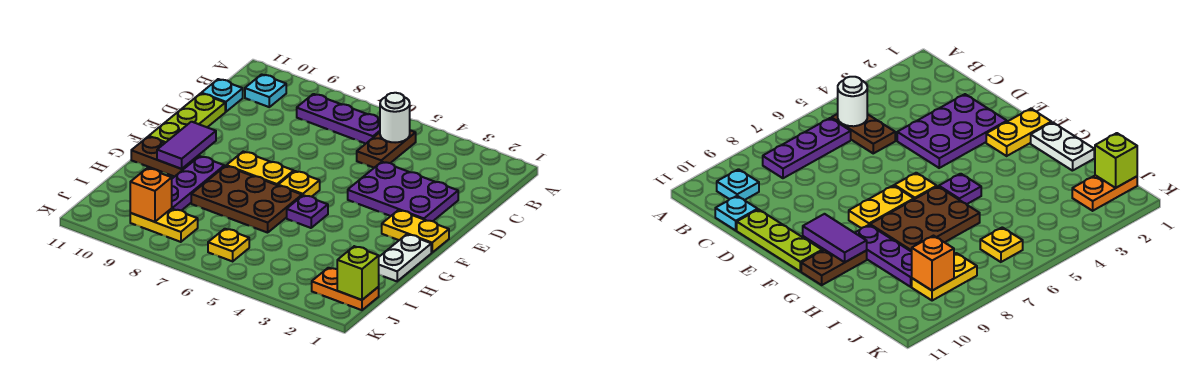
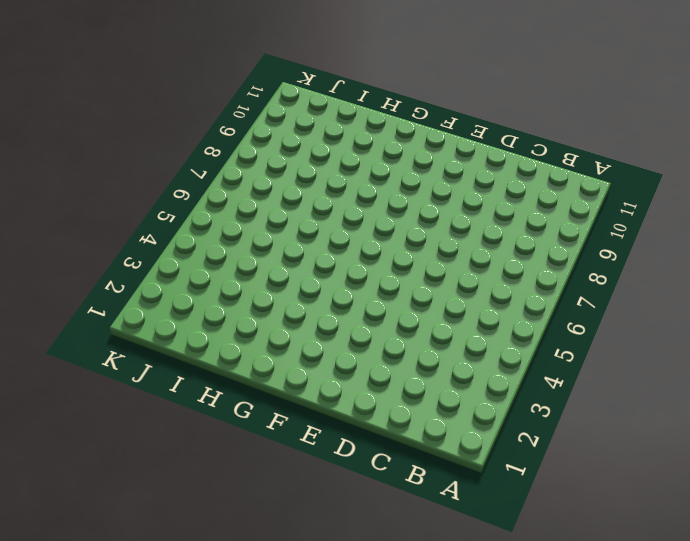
none -> brown plate B5:C5 level 1
none -> purple plate B6:B8 level 1
none -> cyan plate B10 level 1

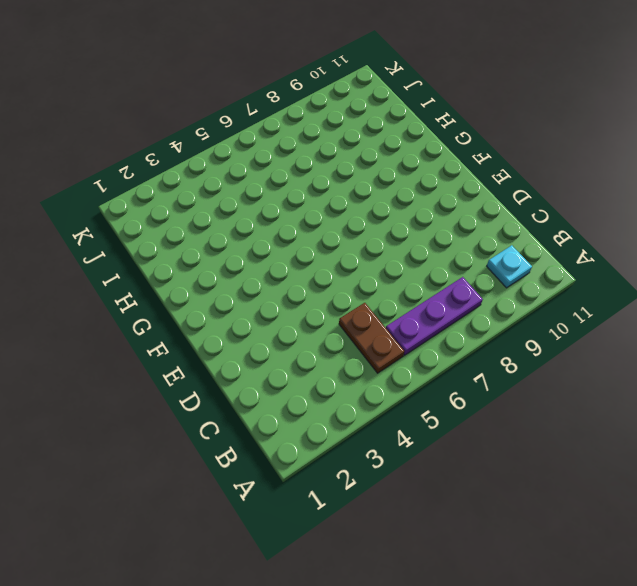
none -> cyan plate C11 level 1
none -> purple plate D2:E4 level 1
none -> lime plate D11:F11 level 1

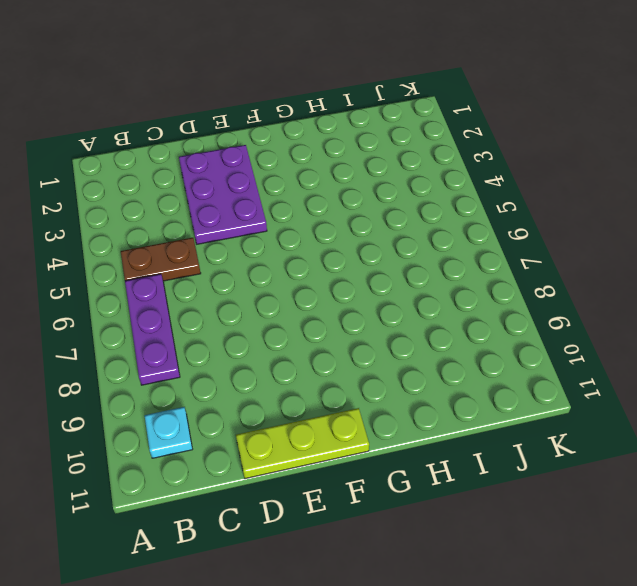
none -> cyan plate C11 level 1
none -> yellow plate F1:F2 level 1
none -> yellow plate F6 level 1

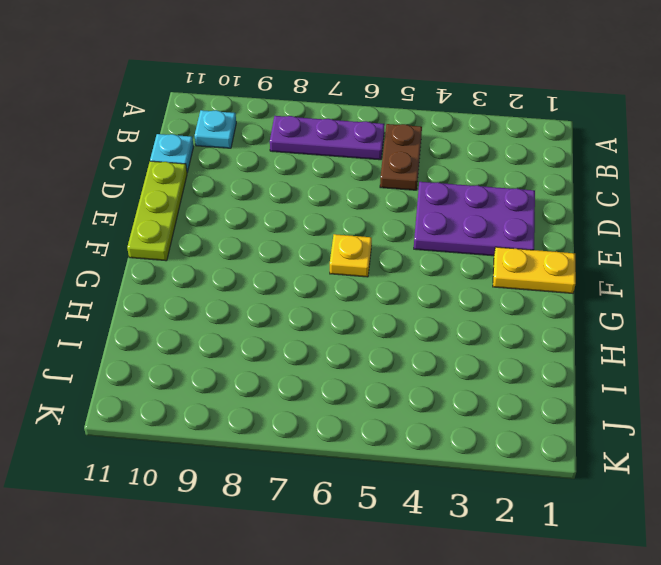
none -> yellow plate F7:F8 level 1
none -> white plate G1:H1 level 1
none -> purple plate G5 level 1

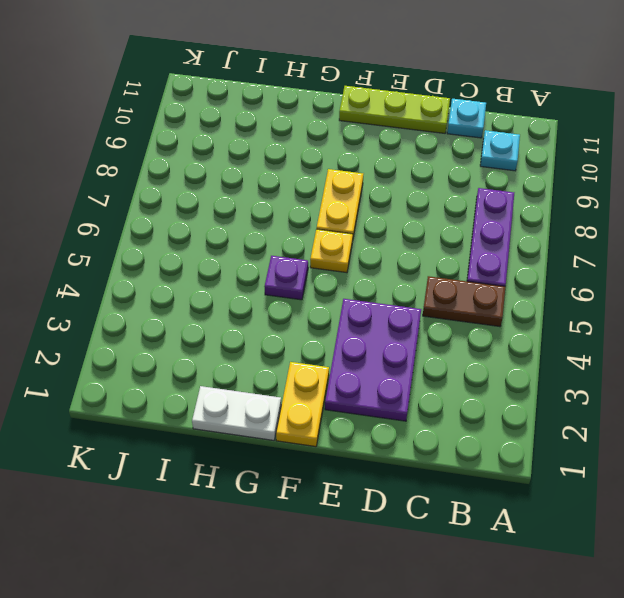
none -> brown plate G6:H8 level 1
none -> purple plate G9:I9 level 1
none -> brown plate G10:G11 level 1

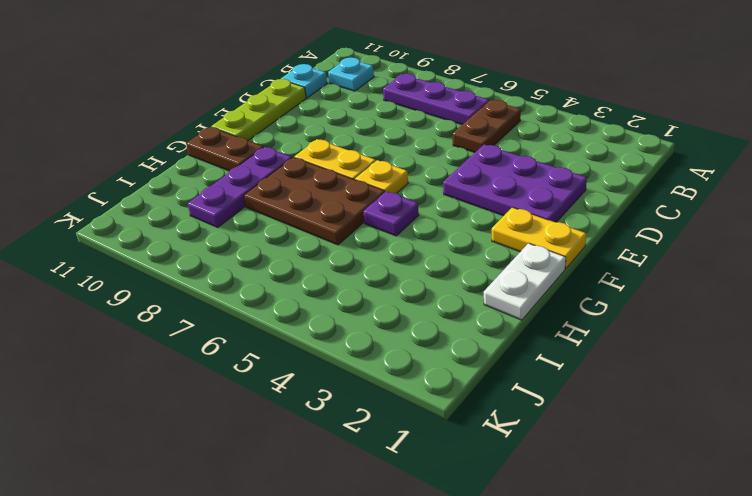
none -> orange plate J1:J2 level 1
none -> yellow plate J6 level 1
none -> yellow plate J8:J9 level 1

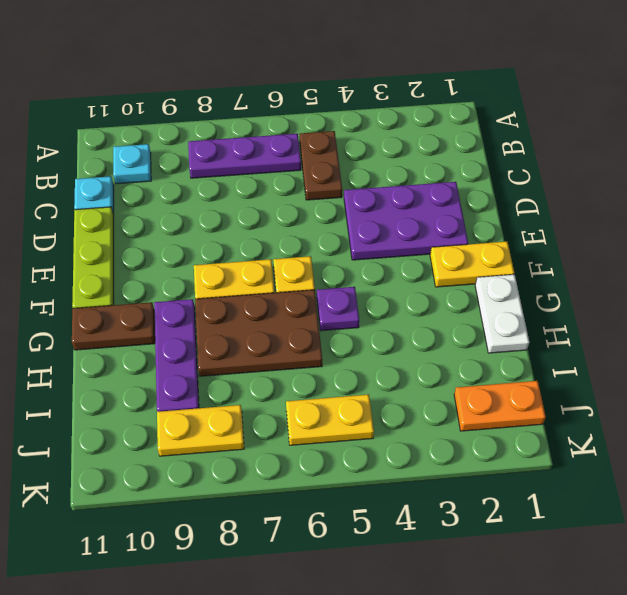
yellow plate J5:J6 level 1 -> yellow plate J6 level 1
none -> white round brick B5 level 2
none -> purple tile F10:G10 level 2
none -> lime brick J1 level 2

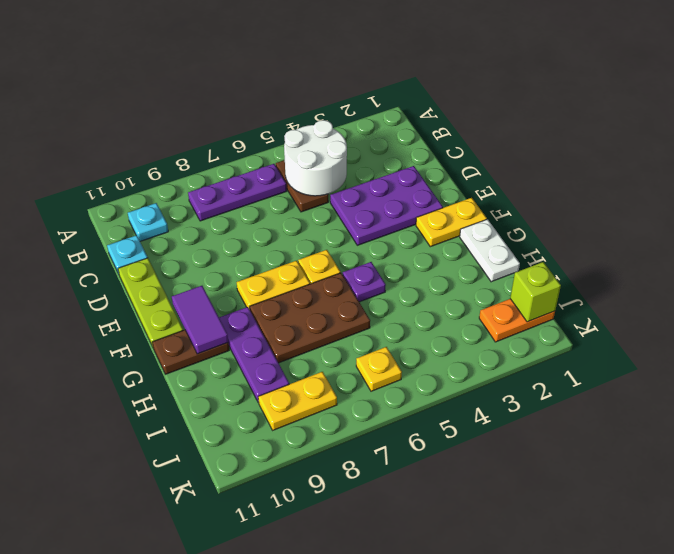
white round brick B4:C5 level 2 -> white round brick B5 level 2
none -> orange brick J9 level 2

